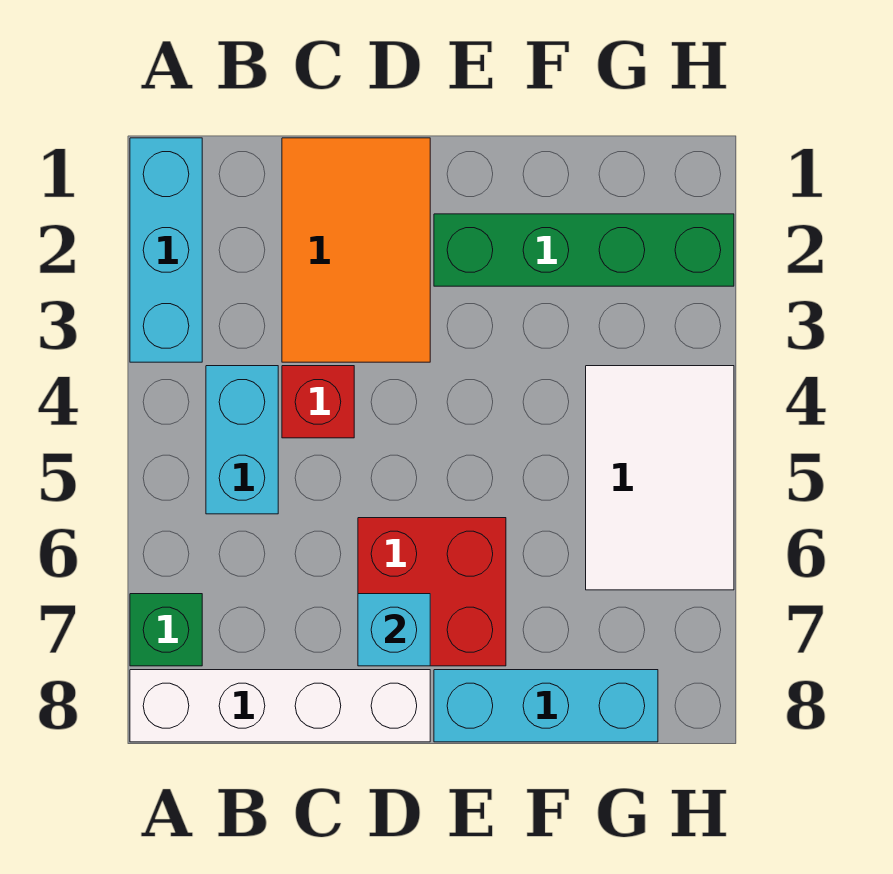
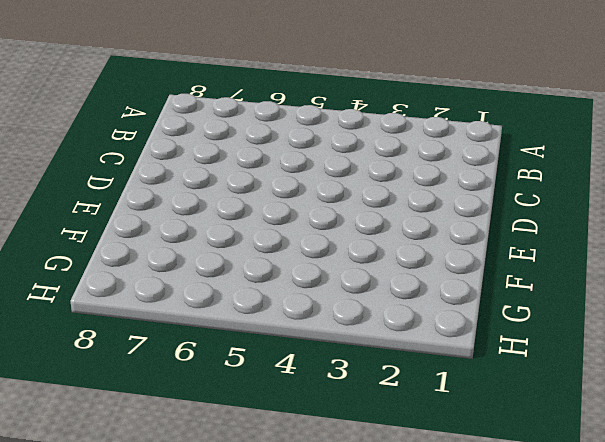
none -> cyan brick A1:A3 level 1
none -> green brick A7 level 1

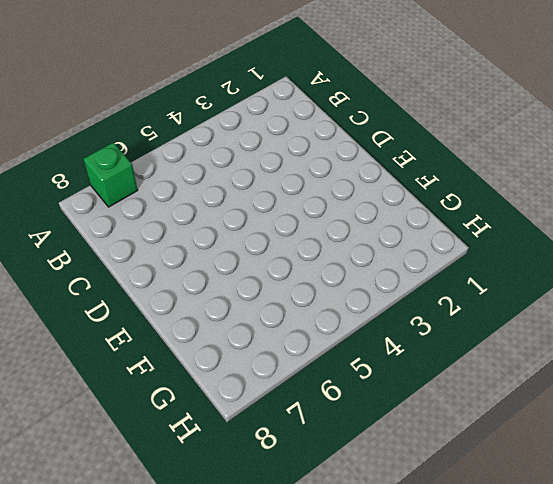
none -> cyan brick A1:A3 level 1
none -> white brick A8:D8 level 1

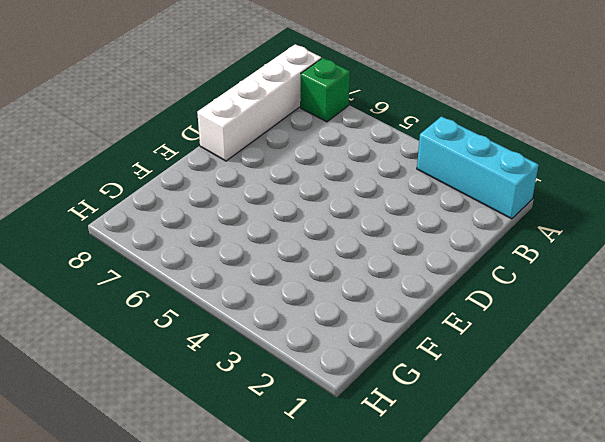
none -> cyan brick B4:B5 level 1
none -> orange tile C1:D3 level 1

